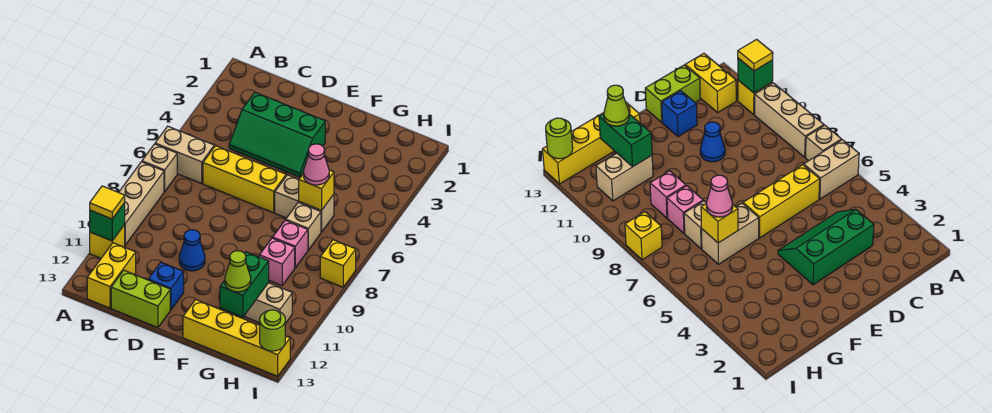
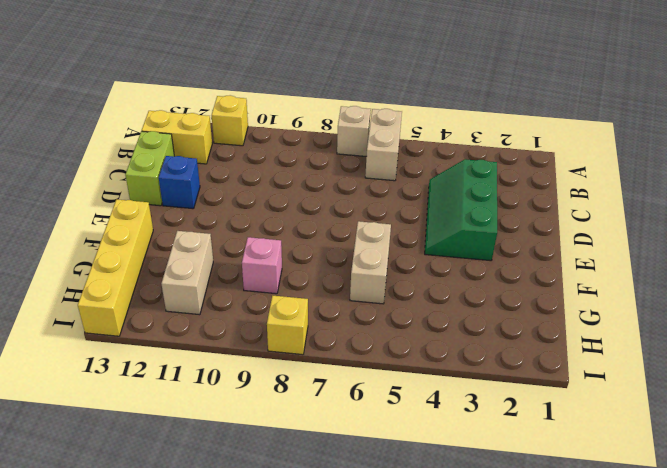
none -> tan brick A8:A10 level 1
none -> yellow brick C6:E6 level 1
none -> blue cone D10 level 1

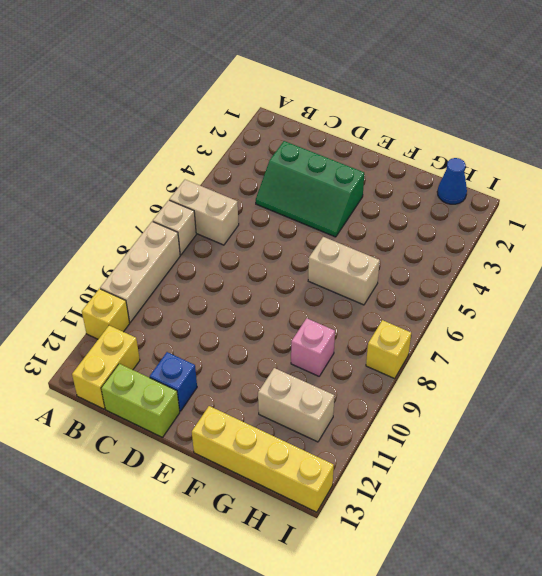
blue cone H1 level 1 -> blue cone D10 level 1
none -> yellow brick C6:E6 level 1
none -> tan brick G7 level 1
none -> pink brick G8 level 1

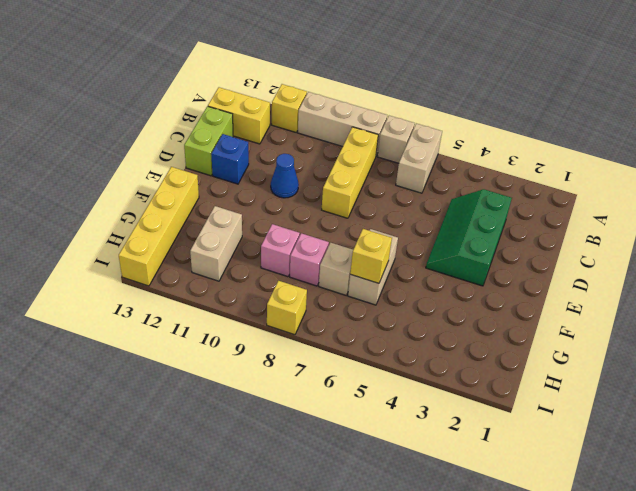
yellow brick B8:D8 level 1 -> yellow brick C6:E6 level 1
none -> green brick A11 level 2
none -> green brick G11:G12 level 2
none -> lime round brick I13 level 2

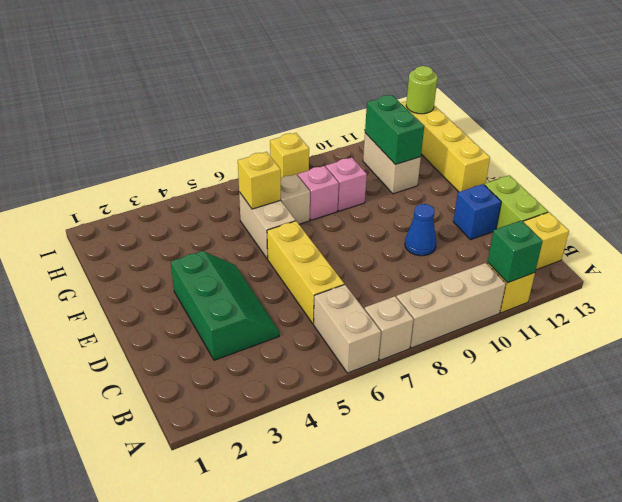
green brick G11:H11 level 2 -> green brick G11:G12 level 2
none -> yellow tile A11 level 3
none -> pink cone G6 level 3
none -> lime cone G12 level 3

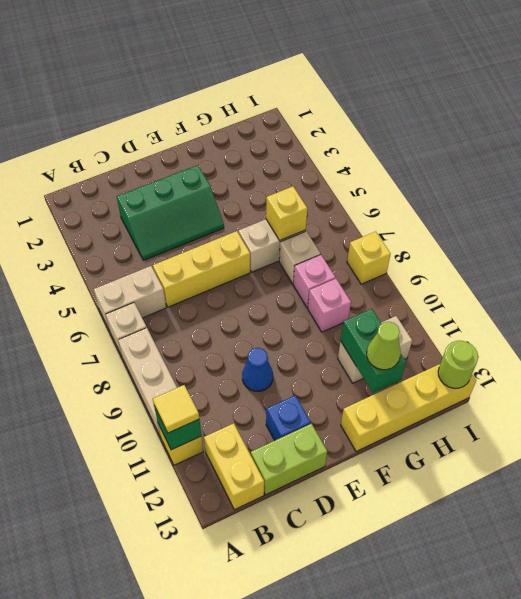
none -> pink cone G6 level 3

